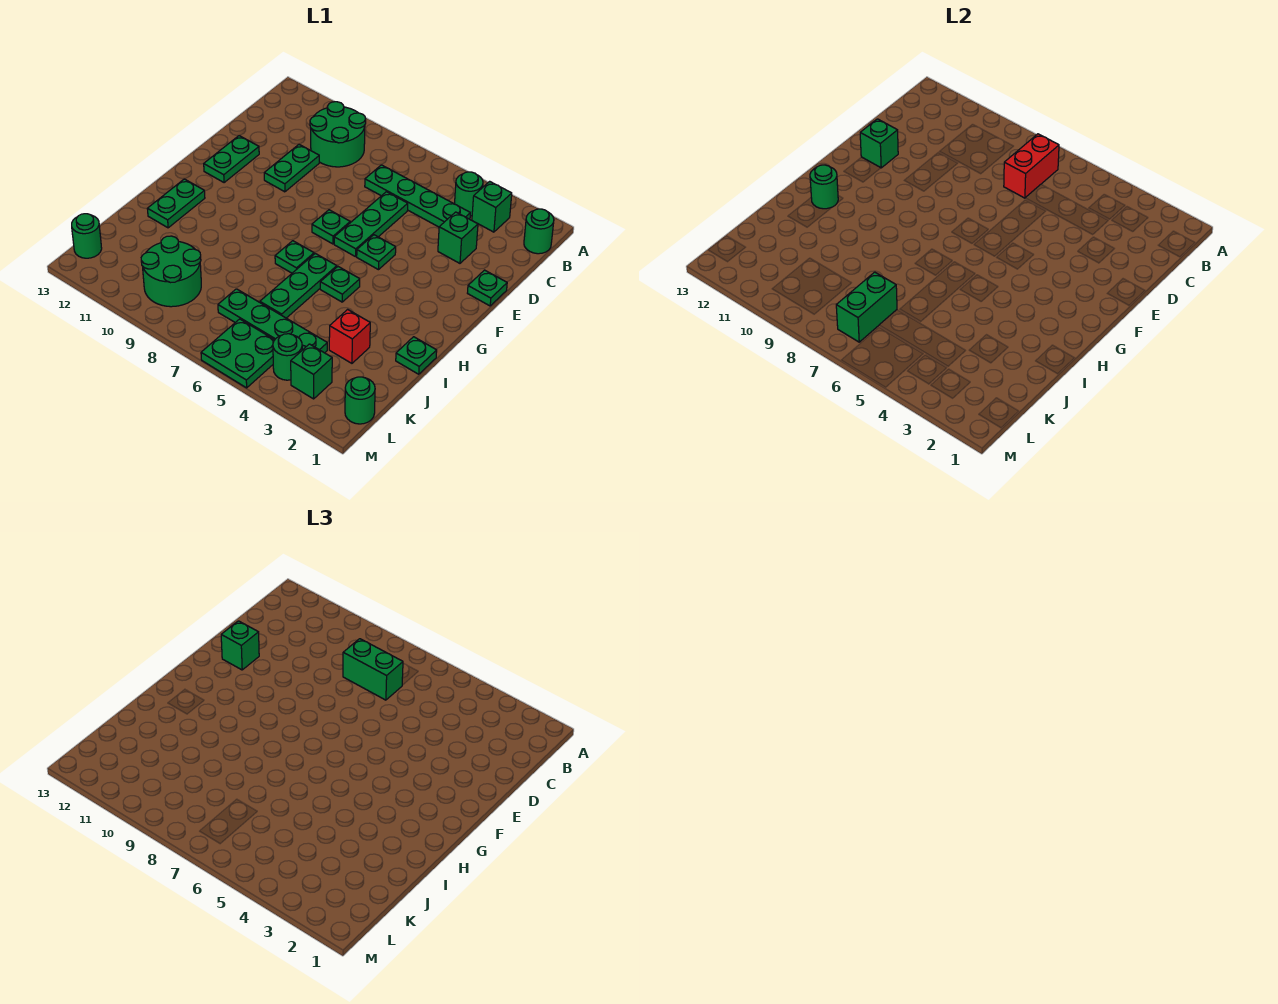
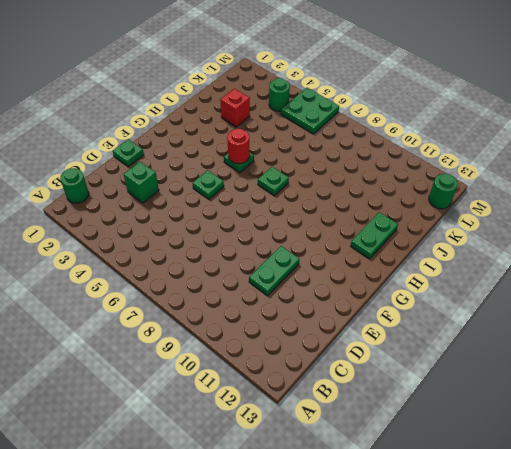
red round brick H5 level 2 -> none
none -> green brick B3 level 1
none -> green round brick B4 level 1
none -> green round brick B9:C10 level 1
none -> green plate C4:C7 level 1

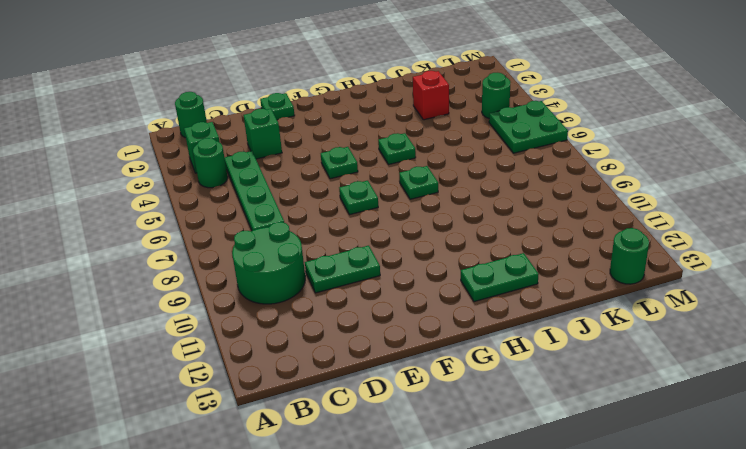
none -> green plate D6:F6 level 1
none -> green plate E12:F12 level 1
none -> green plate H6:J6 level 1
none -> green plate I1 level 1

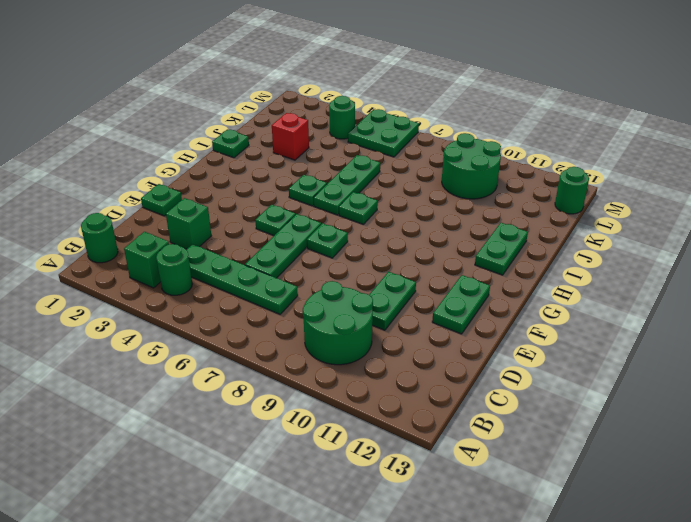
none -> green plate K4:K7 level 1
none -> green round brick L1 level 1
none -> green brick L3 level 1
none -> red brick B7:C7 level 2

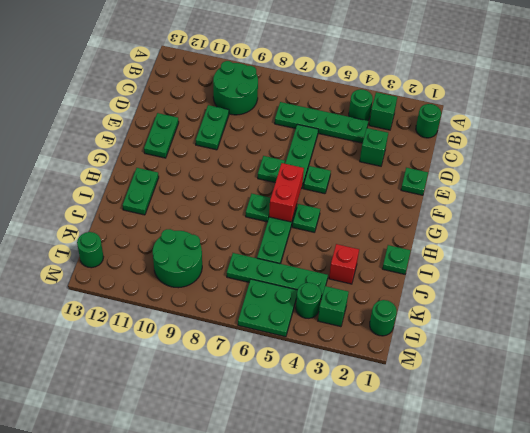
red brick G6:H6 level 2 -> red brick B7:C7 level 2
none -> green brick E12 level 2
none -> green round brick H12 level 2
none -> green brick K7:L7 level 2
none -> green brick C7:C8 level 3

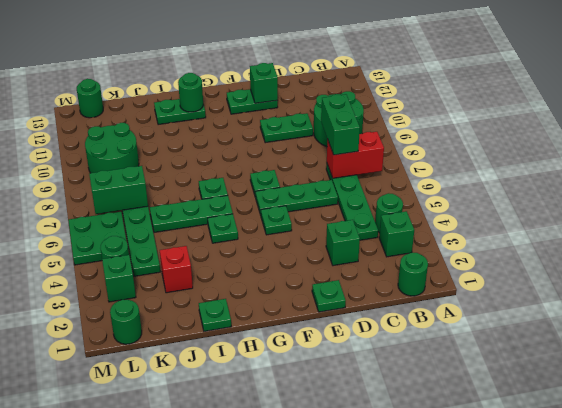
none -> green brick E12 level 3

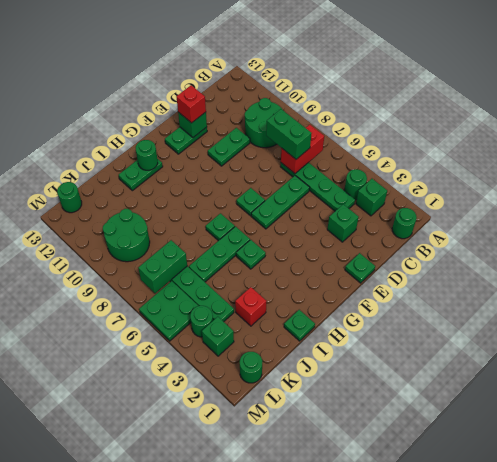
red brick E12 level 3 -> green brick E12 level 3
none -> green plate F5 level 1

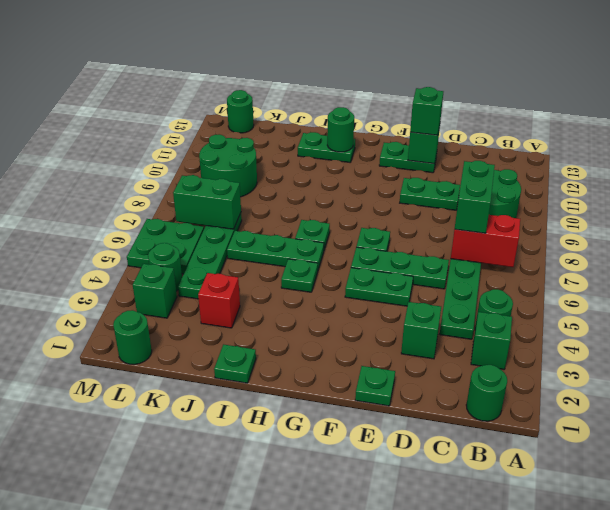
green plate E5:F5 level 1 -> green plate F5 level 1

